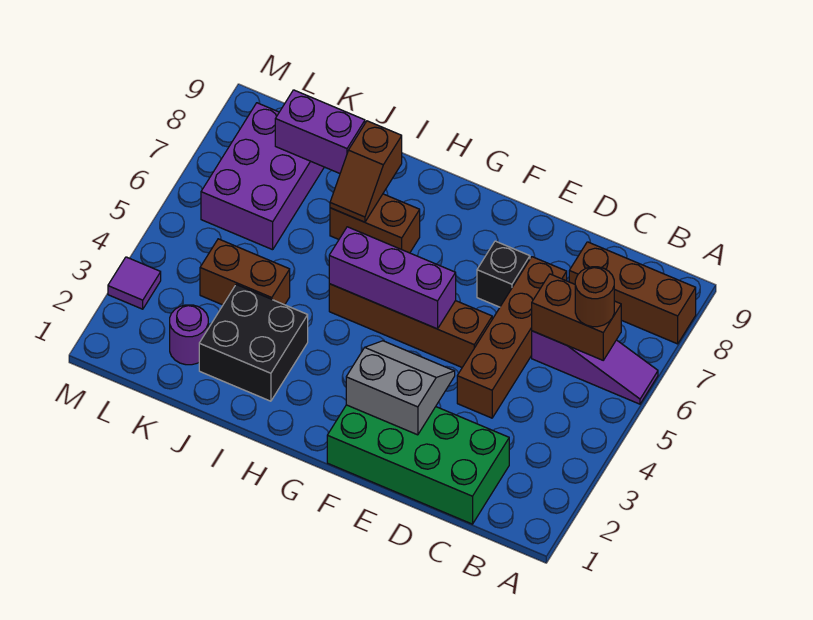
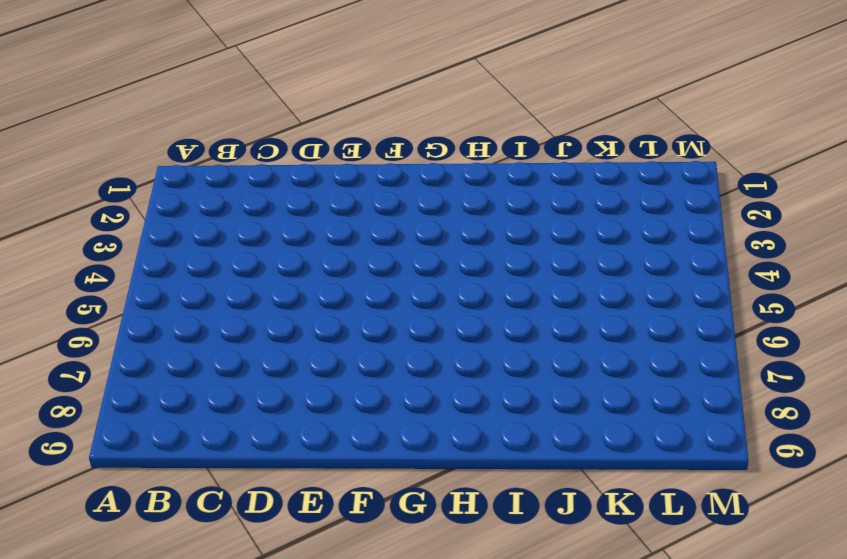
none -> purple slope A6:C6 level 1 top C
none -> brown brick A8:C8 level 1
none -> green brick C1:F2 level 1

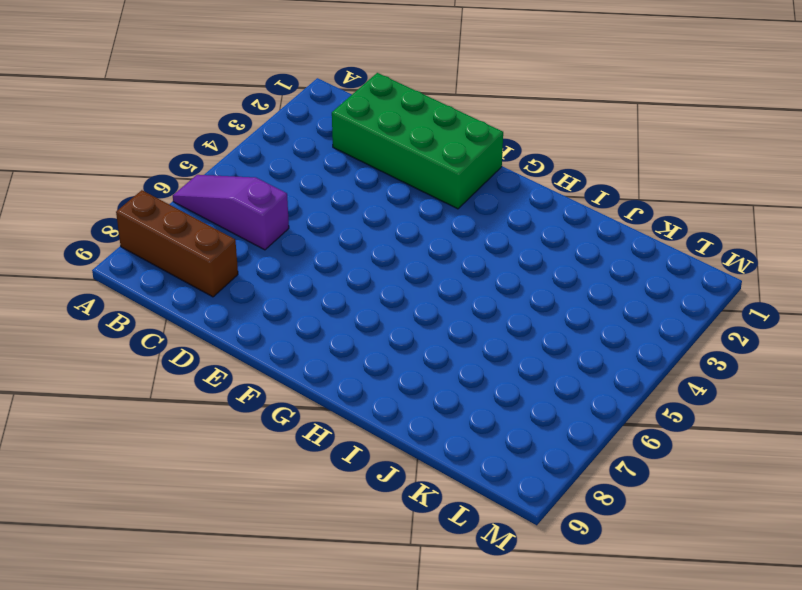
none -> brown brick D4:D7 level 1
none -> brown brick E5:H5 level 1
none -> black brick E7 level 1

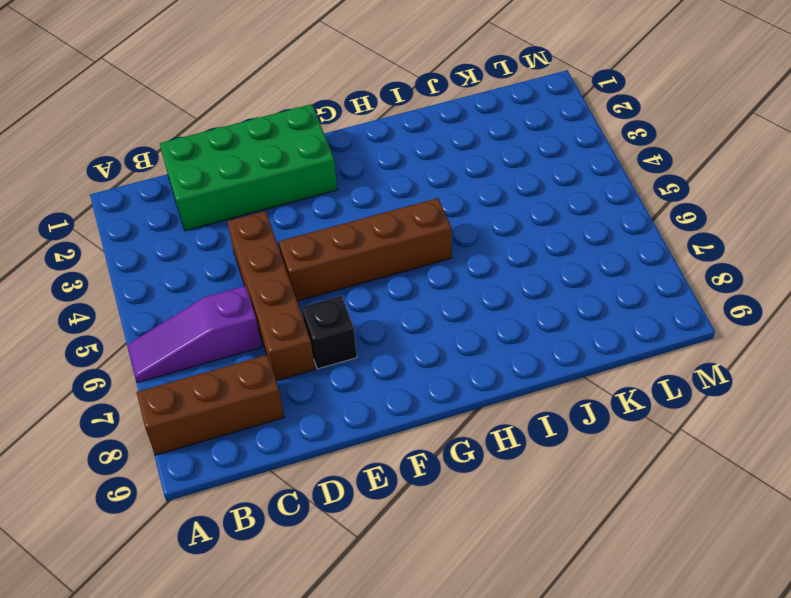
none -> brown brick H7:I7 level 1
none -> black brick I2:J3 level 1
none -> brown brick J4:K4 level 1

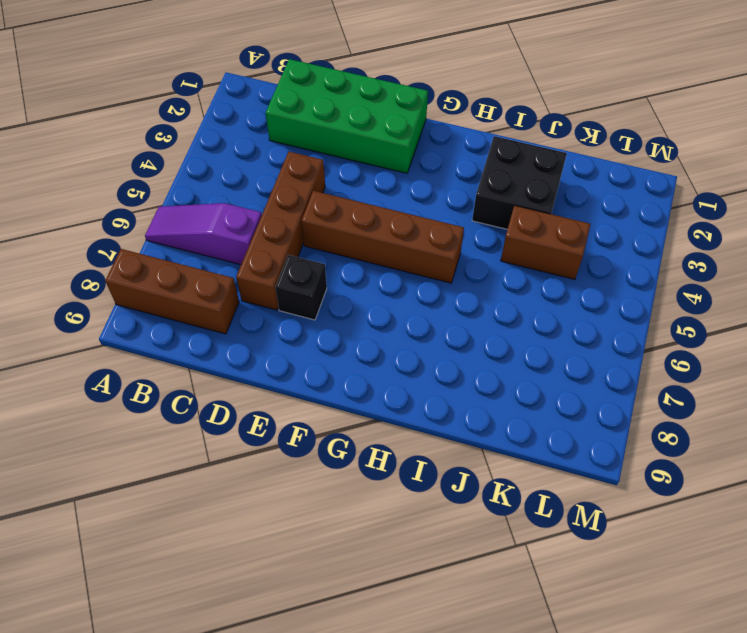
none -> brown brick H7:I7 level 1
none -> purple round brick K2 level 1
none -> purple brick K6:L8 level 1

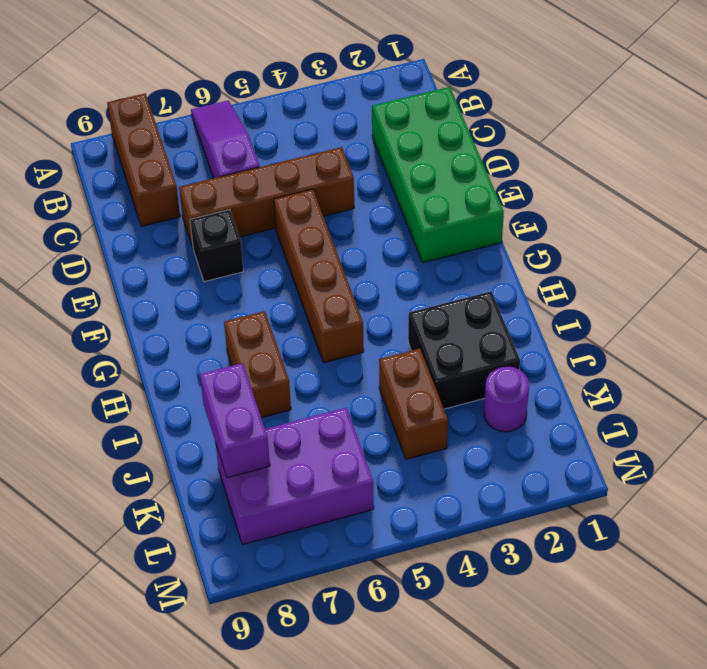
none -> purple tile M3 level 1
none -> brown brick B6:C6 level 2
none -> grey slope E2:F3 level 2 top 2

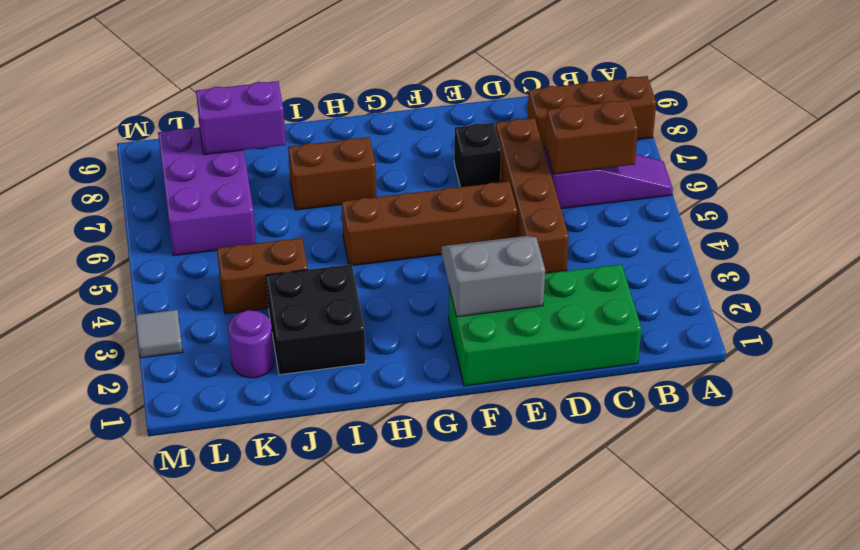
grey tile M3 level 1 -> purple tile M3 level 1
none -> purple brick F5:H5 level 2
none -> brown slope I7:I8 level 2 top 8
none -> brown round brick B6 level 3

